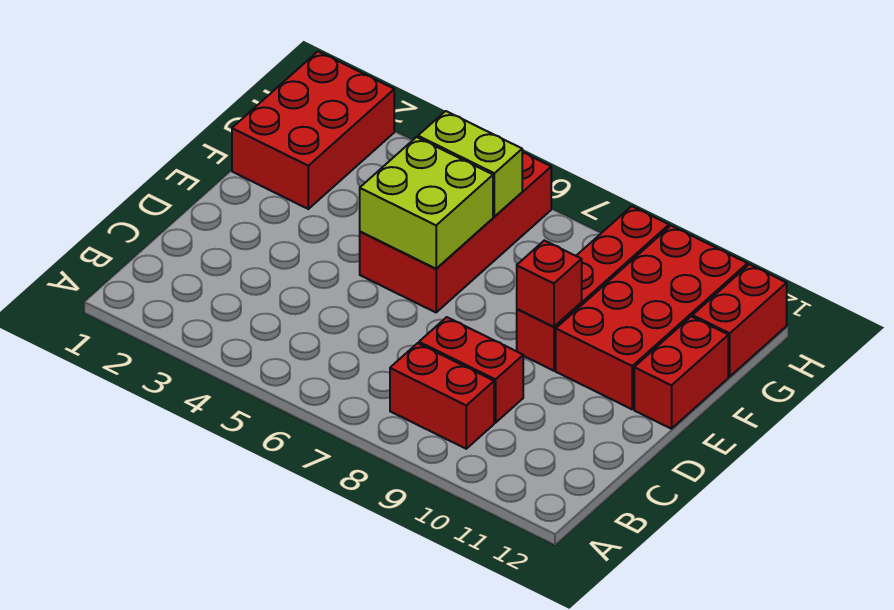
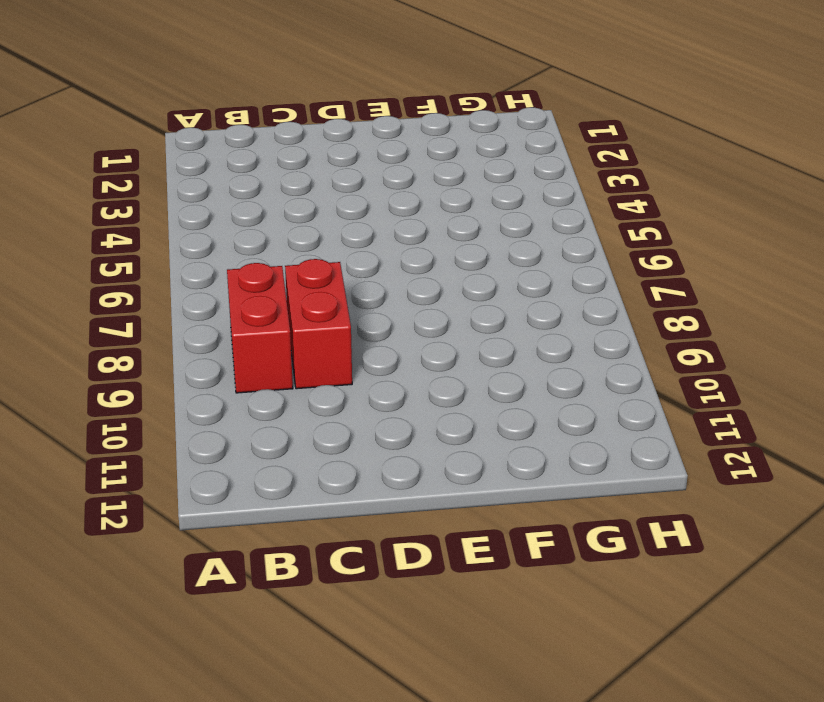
none -> red brick E5:H6 level 1
none -> red brick E9:H9 level 1

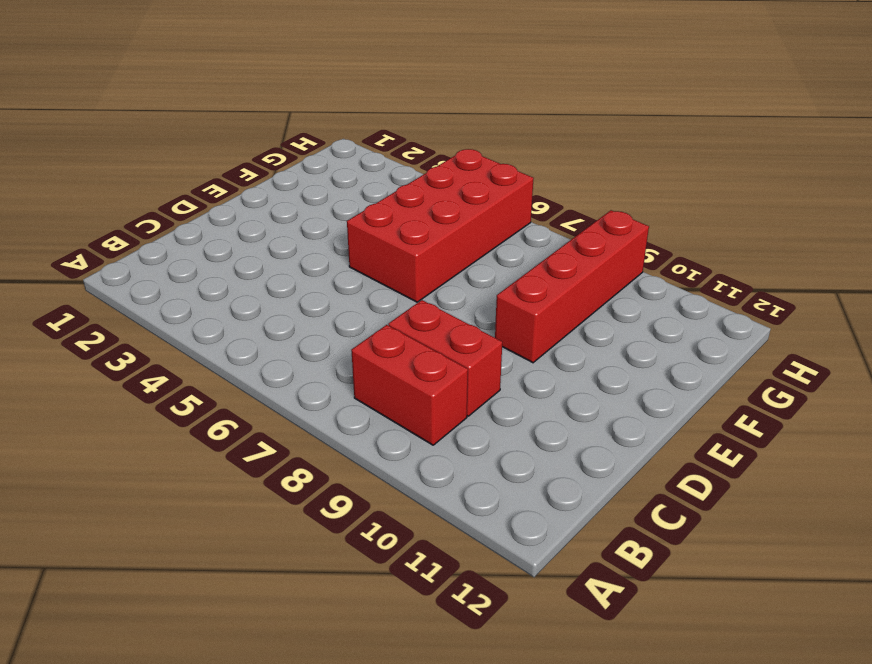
none -> red brick E10:H11 level 1
none -> red brick E12:F12 level 1

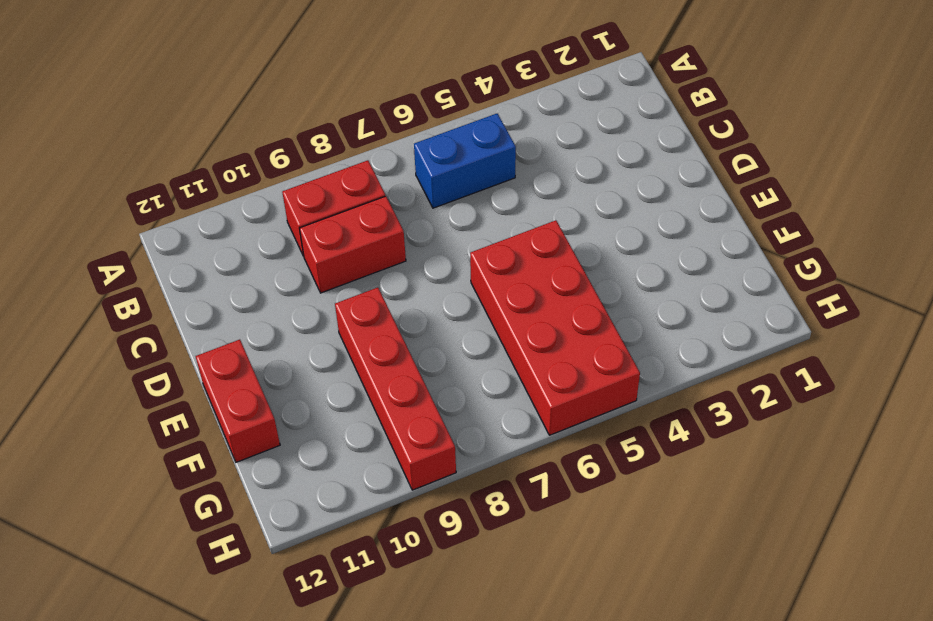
blue brick B5:B6 level 1 -> none
none -> red brick E10:H11 level 1
none -> red brick F1:H2 level 1

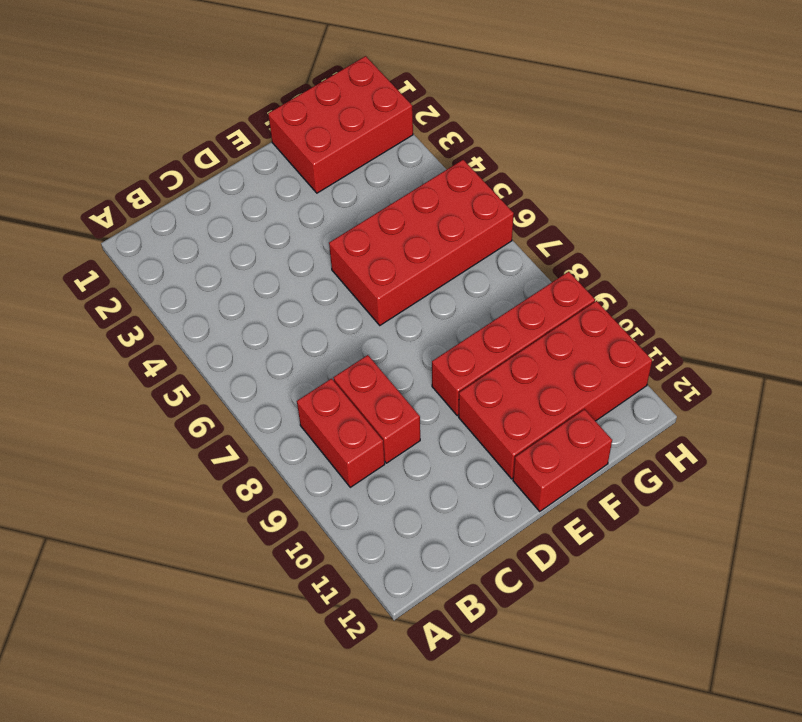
none -> red brick G12:H12 level 1
none -> lime brick E5:F6 level 2

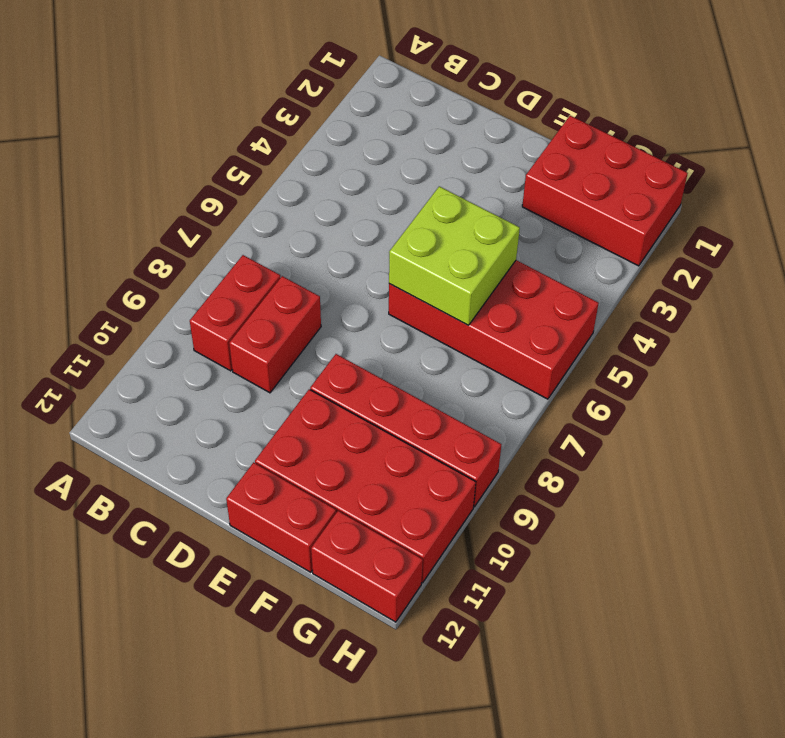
none -> red brick E9 level 2
none -> lime brick G5:G6 level 2

